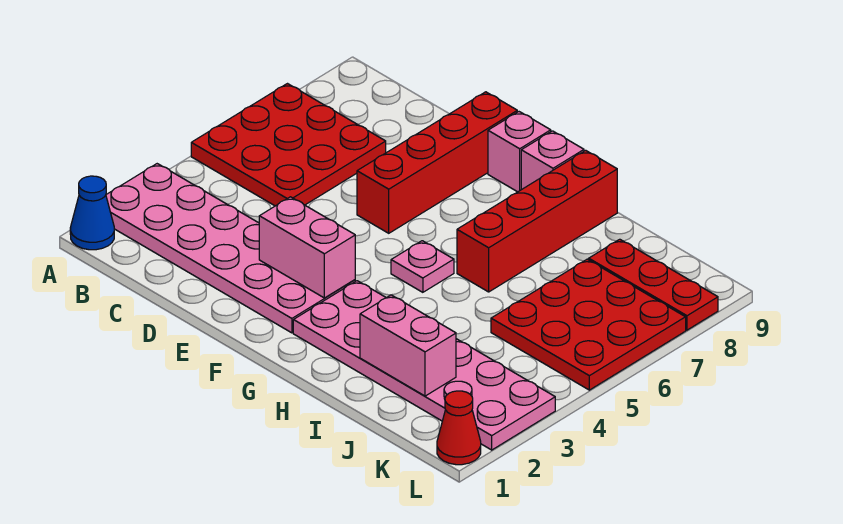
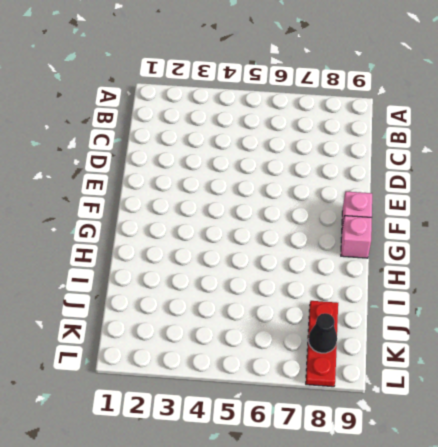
black cone K8 level 2 -> none
none -> blue cone A1 level 1
none -> pink plate A2:F3 level 1
none -> red plate A5:C7 level 1

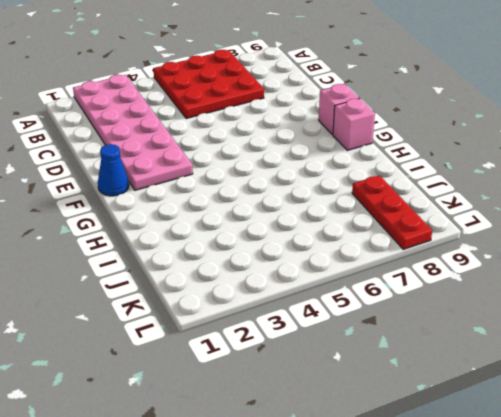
blue cone F1 level 1 -> blue cone A1 level 1
none -> red brick E6:E9 level 1
none -> pink plate G2:L3 level 1
none -> pink plate G5 level 1

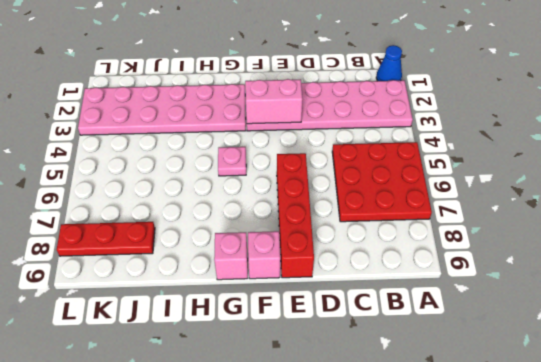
none -> red brick H6:H9 level 1
none -> red plate J5:L7 level 1
none -> red cone L1 level 1

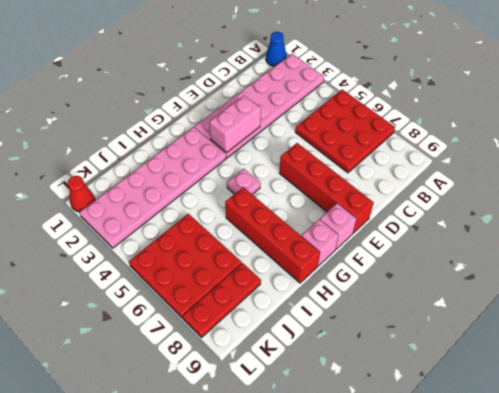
none -> pink brick I2:J2 level 2

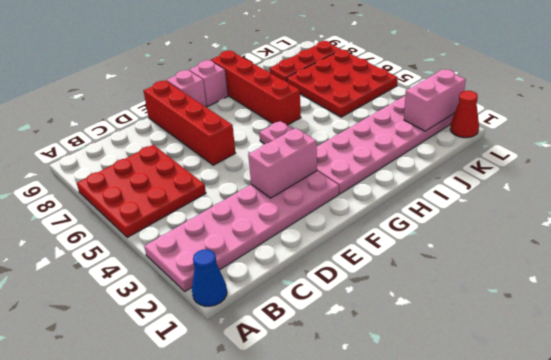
pink brick K2:L2 level 2 -> pink brick I2:J2 level 2

